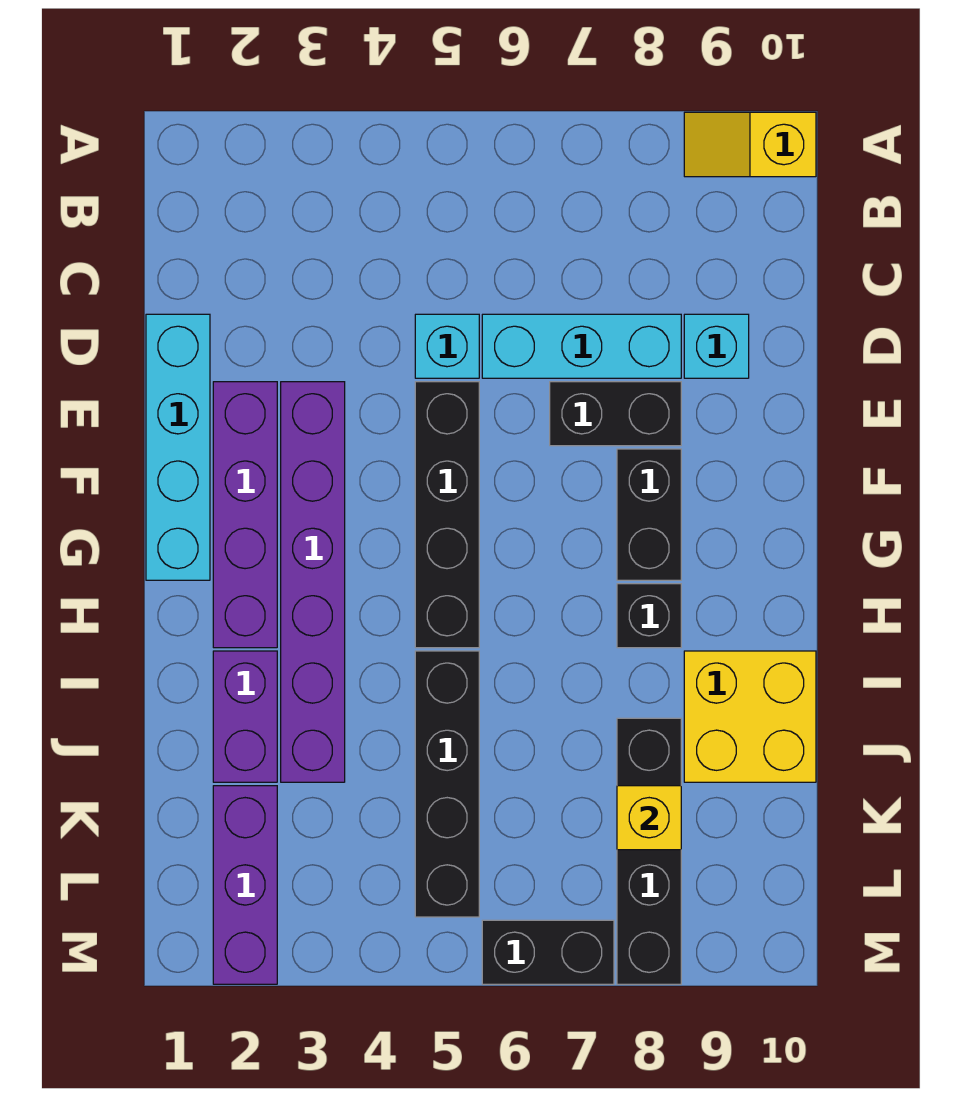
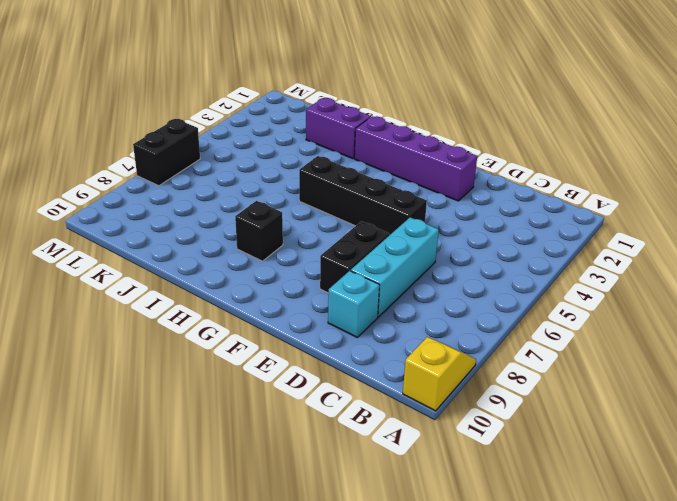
none -> cyan brick D1:G1 level 1
none -> cyan brick D5 level 1
none -> purple brick E3:J3 level 1

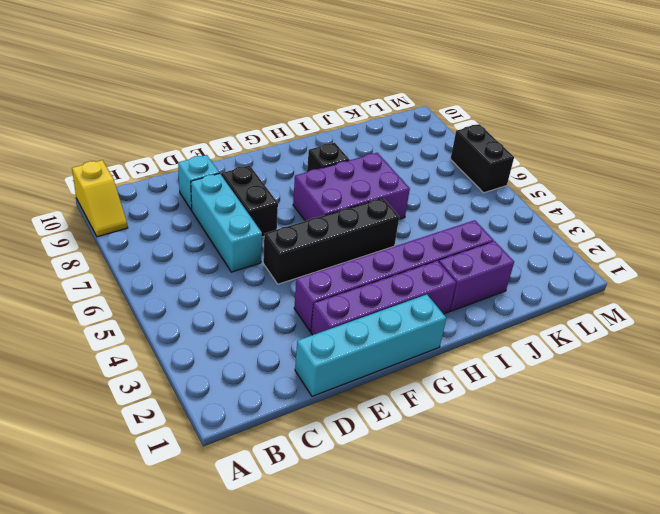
purple brick G6:I7 level 1 -> none
none -> cyan brick D5 level 1
none -> black brick F8:G8 level 1
none -> black brick I5:L5 level 1

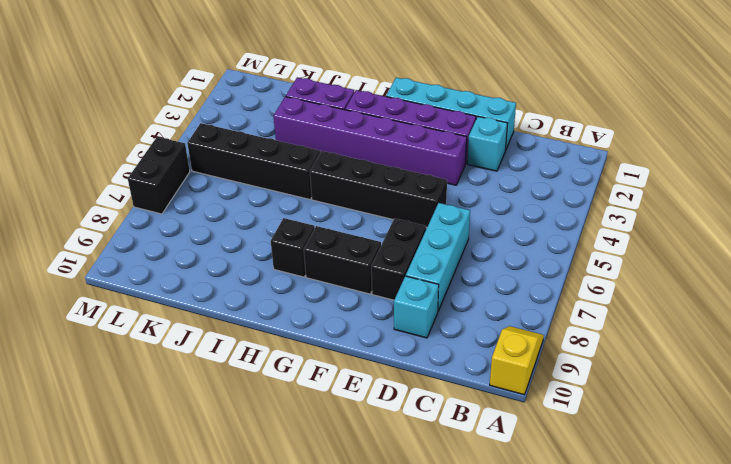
cyan brick D2 level 1 -> cyan brick D5 level 1
none -> yellow brick I9:J10 level 1
none -> black brick J8:M8 level 1
none -> purple brick K2:M2 level 1

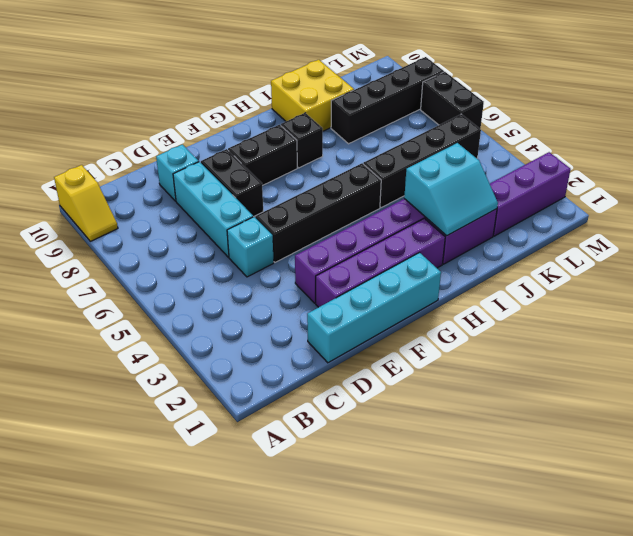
cyan slope I2:J3 level 2 top 3 -> none
none -> yellow brick K8 level 2

